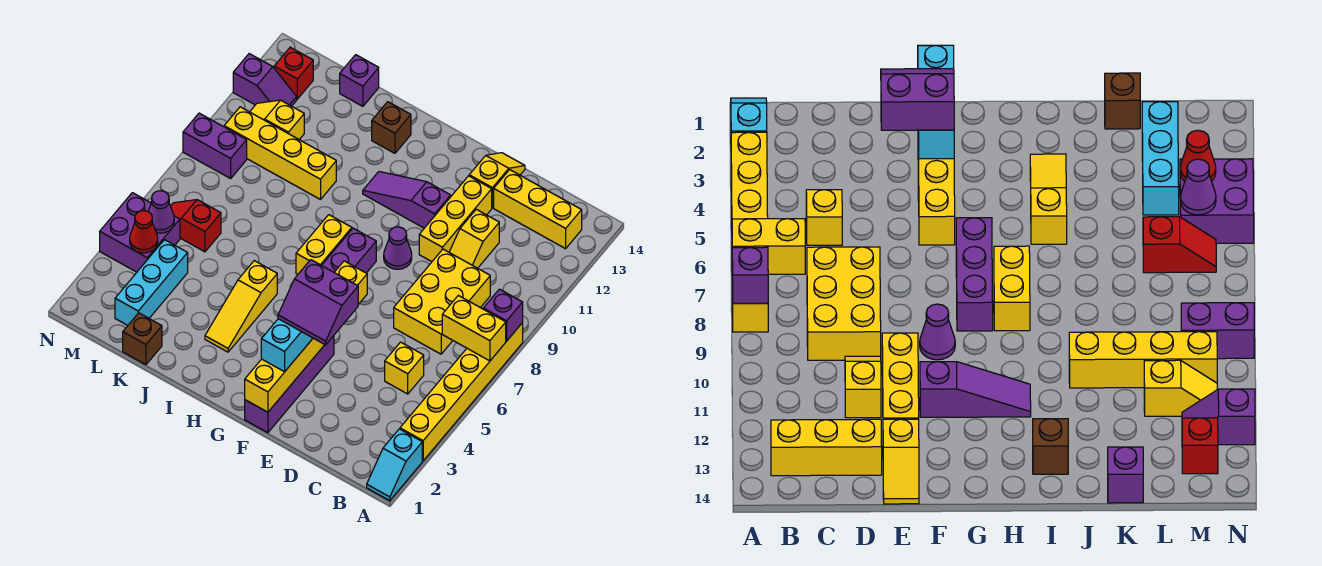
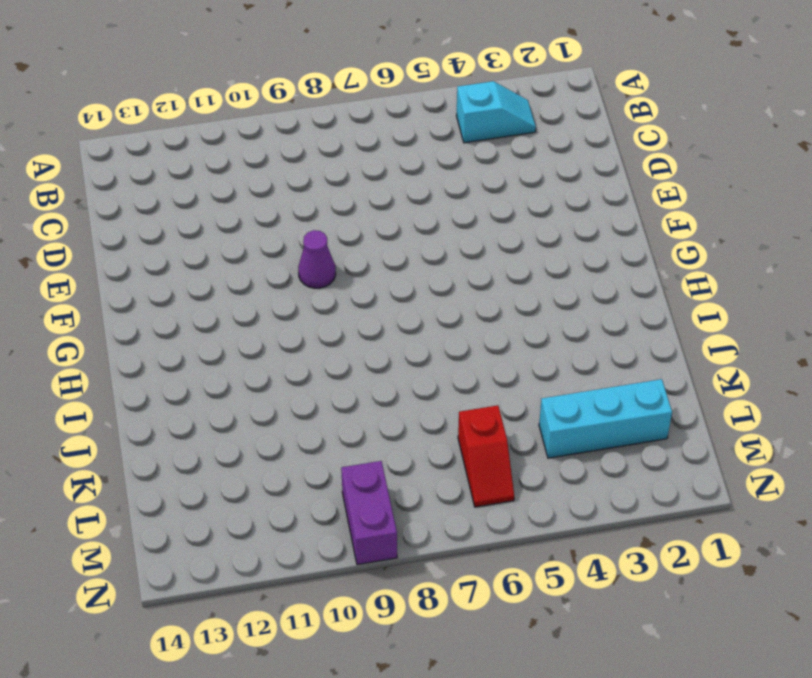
cyan slope B3:B4 level 1 top 4 -> cyan slope A1:A2 level 1 top 2
none -> yellow brick A3:A8 level 1
none -> yellow brick B13:D13 level 1
none -> yellow brick C5 level 1
none -> yellow brick C7:D9 level 1

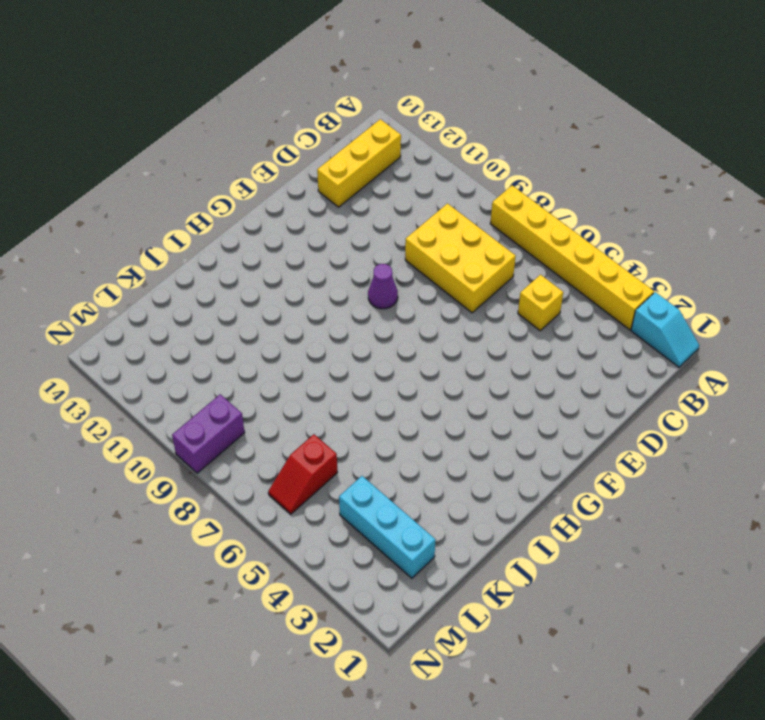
none -> yellow slope D10:D11 level 1 top 11
none -> yellow brick E10:E12 level 1
none -> yellow slope E13:E14 level 1 top 13
none -> purple brick F1:F4 level 1

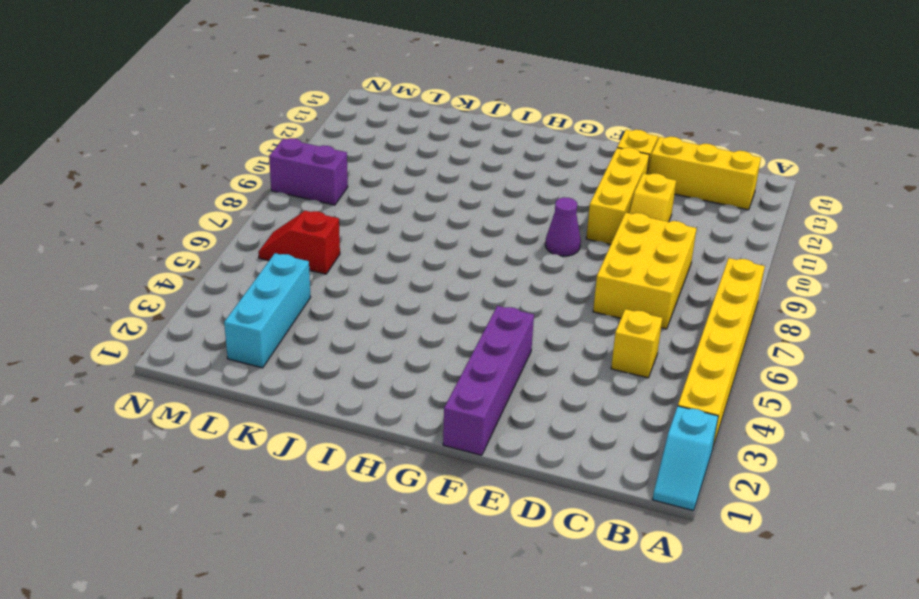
none -> purple slope F11:H11 level 1 top F
none -> purple brick G6:G8 level 1
none -> yellow brick H7:H8 level 1
none -> yellow slope I3:I5 level 1 top 5

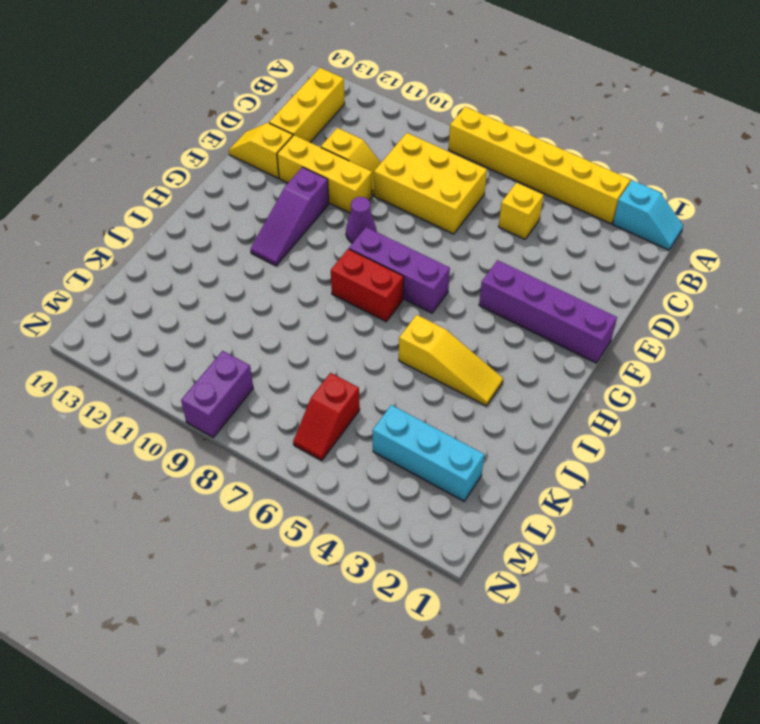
red brick H7:H8 level 1 -> yellow brick H7:H8 level 1
none -> brown brick I13 level 1
none -> yellow brick J10:M10 level 1
none -> brown brick K1 level 1
none -> purple brick K14 level 1

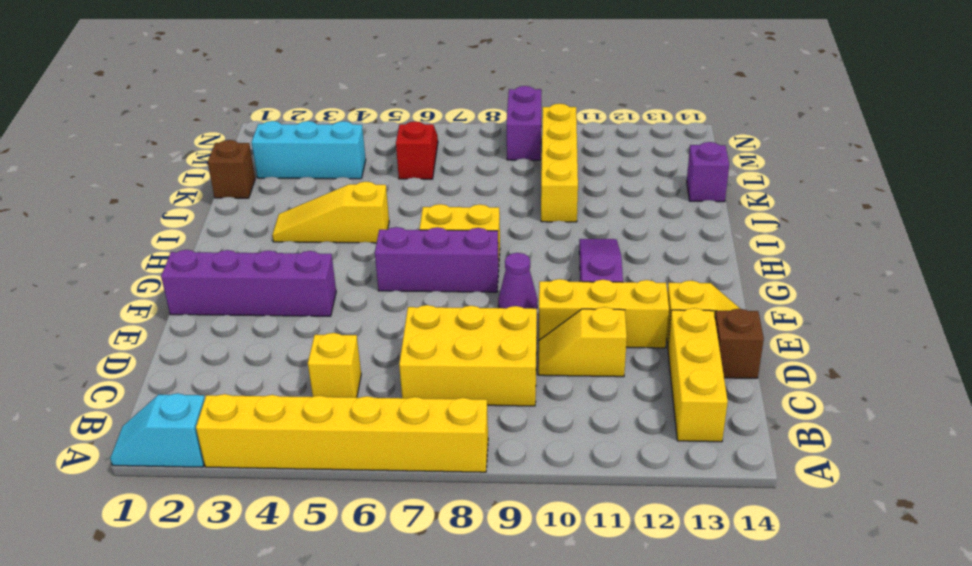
brown brick D14 level 1 -> brown brick I13 level 1
none -> yellow slope L11:M11 level 1 top L
none -> purple brick M4:N5 level 1
none -> purple slope M12:N12 level 1 top N
none -> red brick M13 level 1

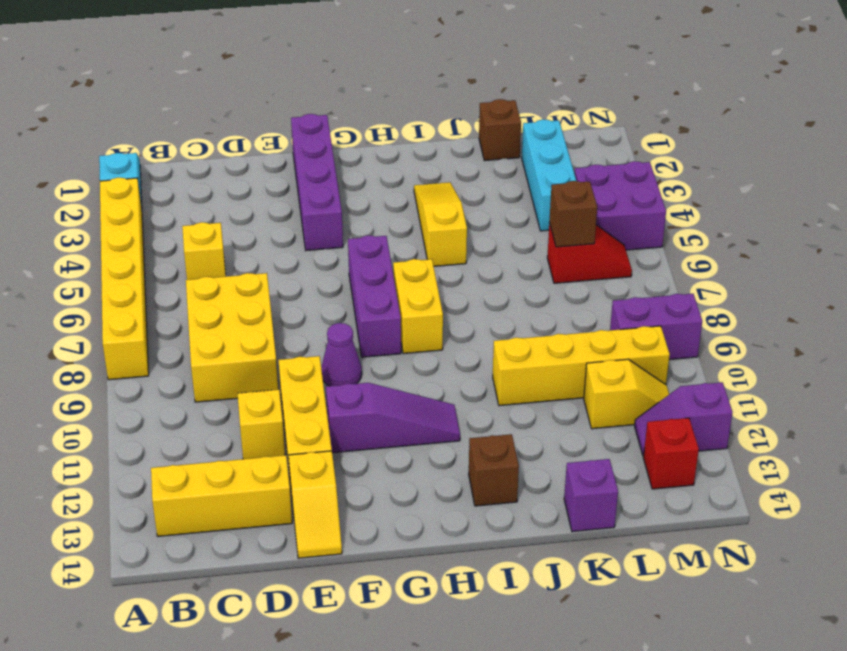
brown brick L6 level 2 -> none
none -> yellow brick A7:B7 level 2
none -> purple brick A8 level 2
none -> yellow brick F1:F6 level 2
none -> red cone M4 level 2

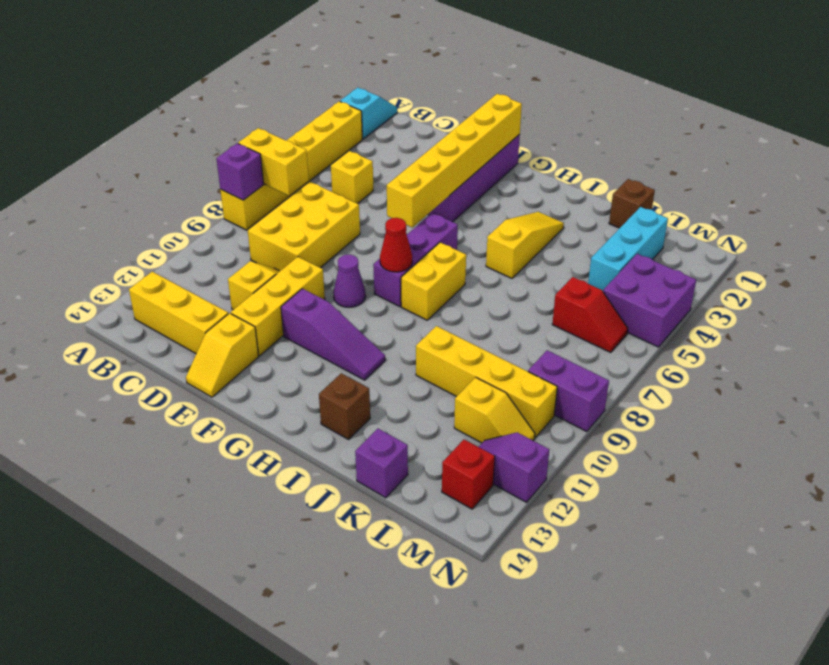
red cone G8 level 2 -> red cone M4 level 2
none -> purple cone M5 level 2
none -> cyan brick F2:F4 level 3
none -> purple slope E3:F4 level 4 top 4

